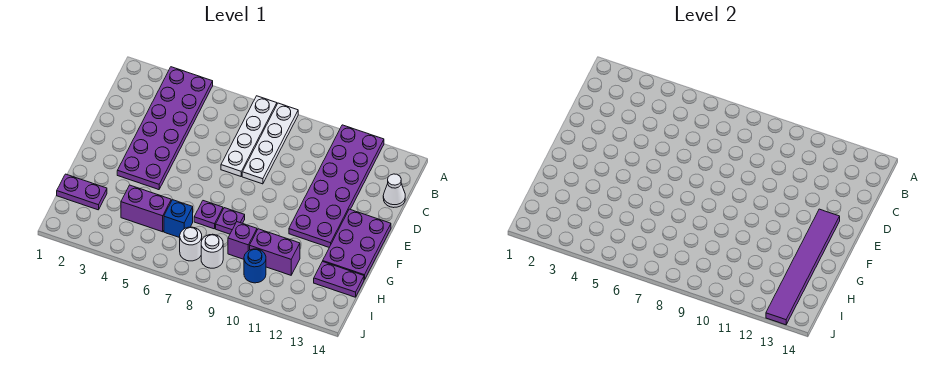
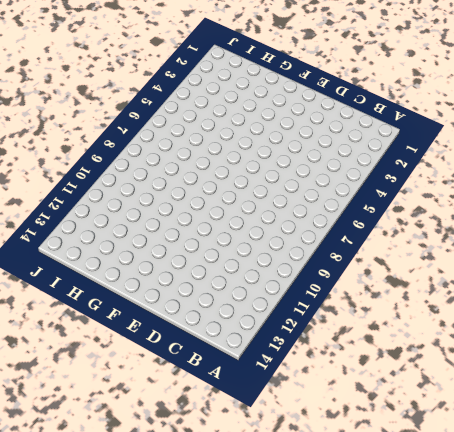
none -> purple plate A3:F4 level 1
none -> white plate A7:D7 level 1
none -> white plate A8:D8 level 1

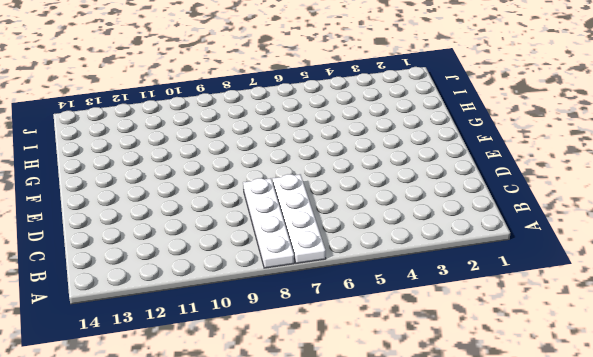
none -> purple plate A3:F4 level 1
none -> purple plate A11:F12 level 1
none -> white cone C14 level 1

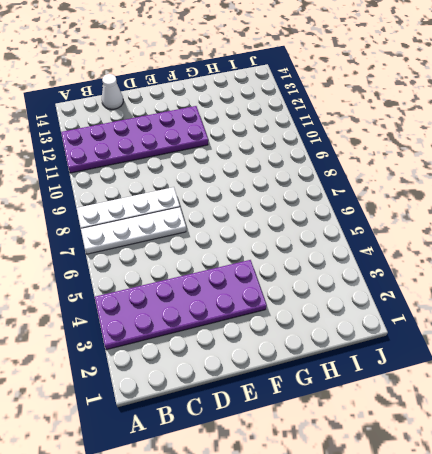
none -> purple plate E13:G14 level 1
none -> purple plate G7 level 1
none -> purple plate G8 level 1

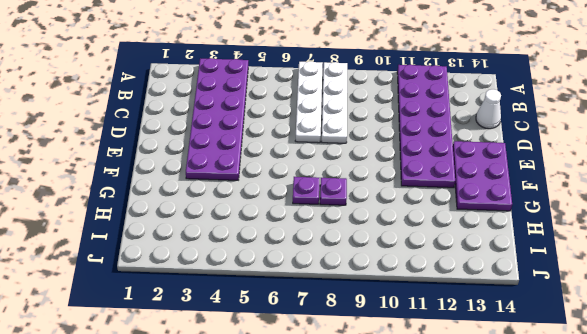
none -> purple plate H1:H2 level 1
none -> purple brick H4:H5 level 1
none -> blue brick H6 level 1

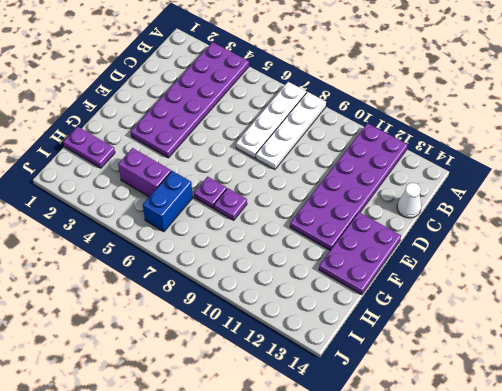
blue brick H6:I6 level 1 -> blue brick H6 level 1
none -> purple brick H9 level 1
none -> purple brick H10:H11 level 1
none -> purple plate H13:H14 level 1

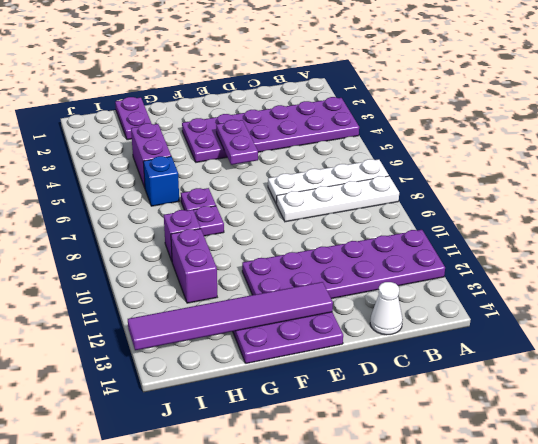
purple plate E4:E5 level 2 -> purple plate H13:H14 level 1
none -> white round brick I7 level 1
none -> white round brick I8 level 1
none -> blue round brick I10 level 1

